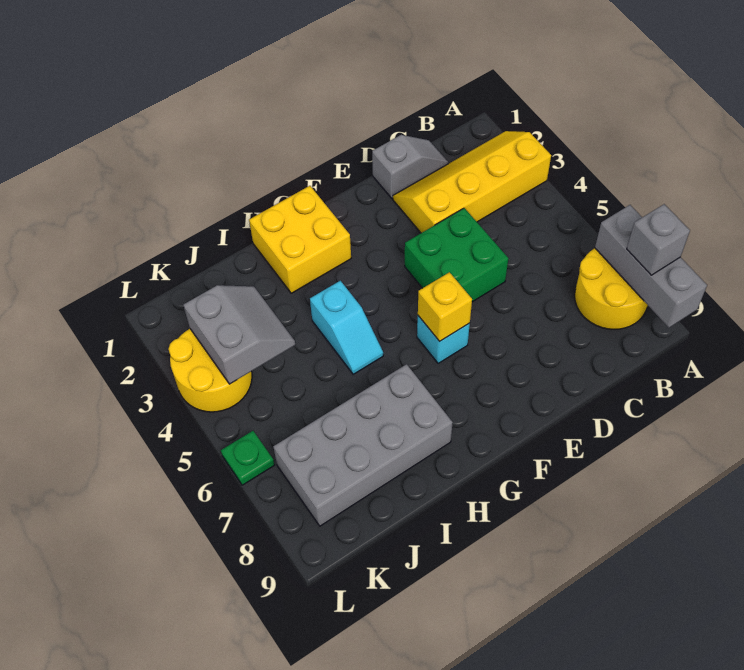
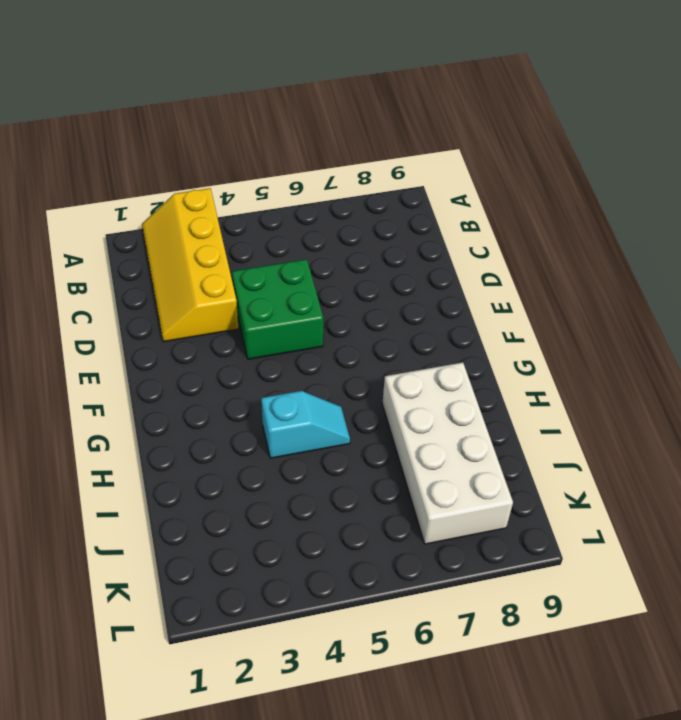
white brick H7:K8 level 1 -> grey brick H7:K8 level 1
none -> yellow round brick A7:B8 level 1
none -> grey slope C1:D1 level 1 top D
none -> cyan brick F6 level 1

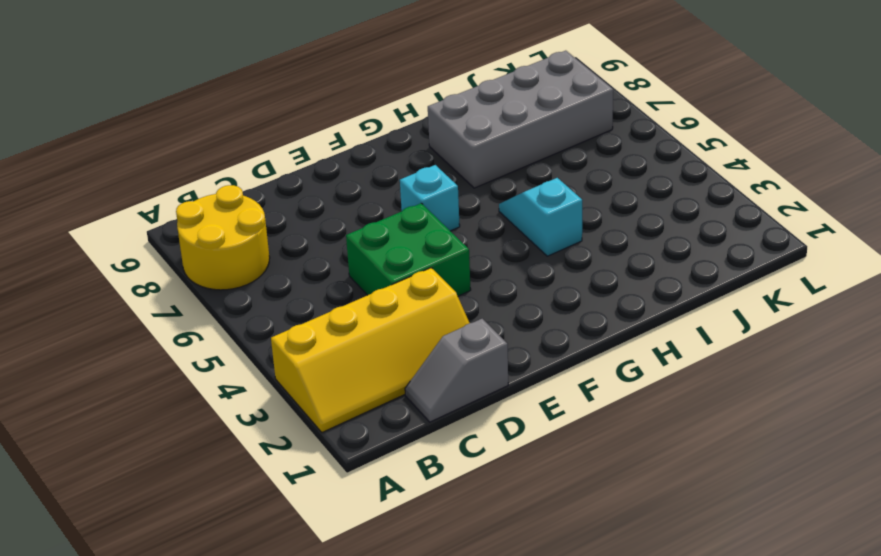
none -> yellow brick G1:H2 level 1
none -> yellow round brick K3:L4 level 1
none -> green plate L6 level 1

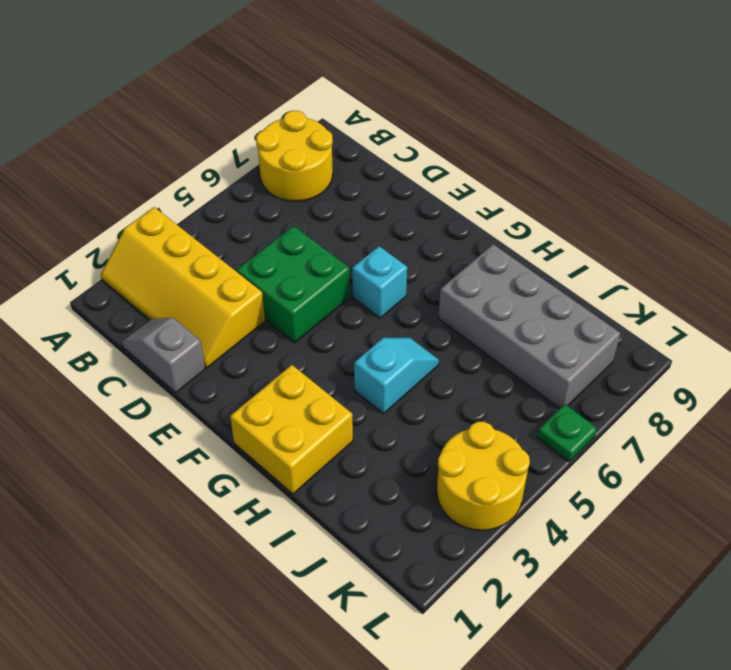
none -> grey brick A7:A9 level 2
none -> yellow brick F6 level 2
none -> grey slope J3:K4 level 2 top K

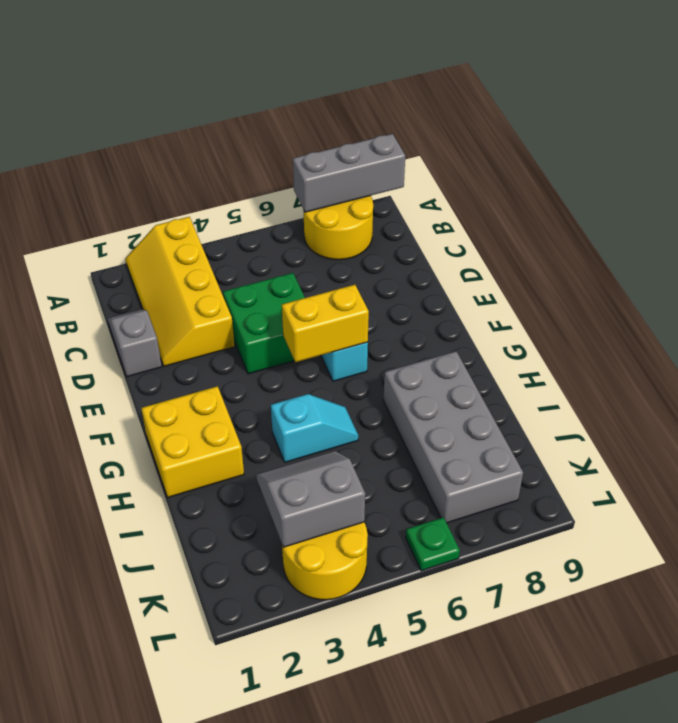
yellow brick F5:F6 level 2 -> yellow brick F6 level 2
none -> grey brick A8 level 3

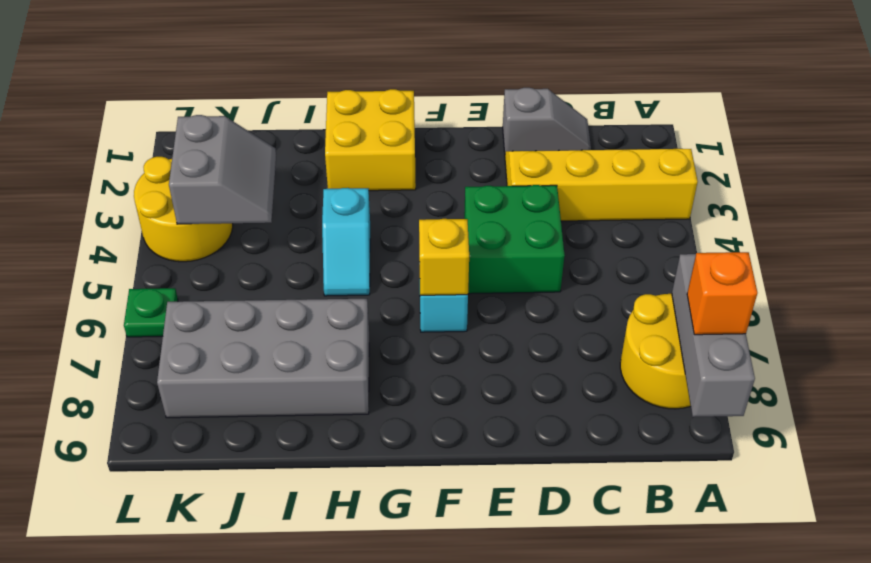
orange brick A8 level 3 -> grey brick A8 level 3

